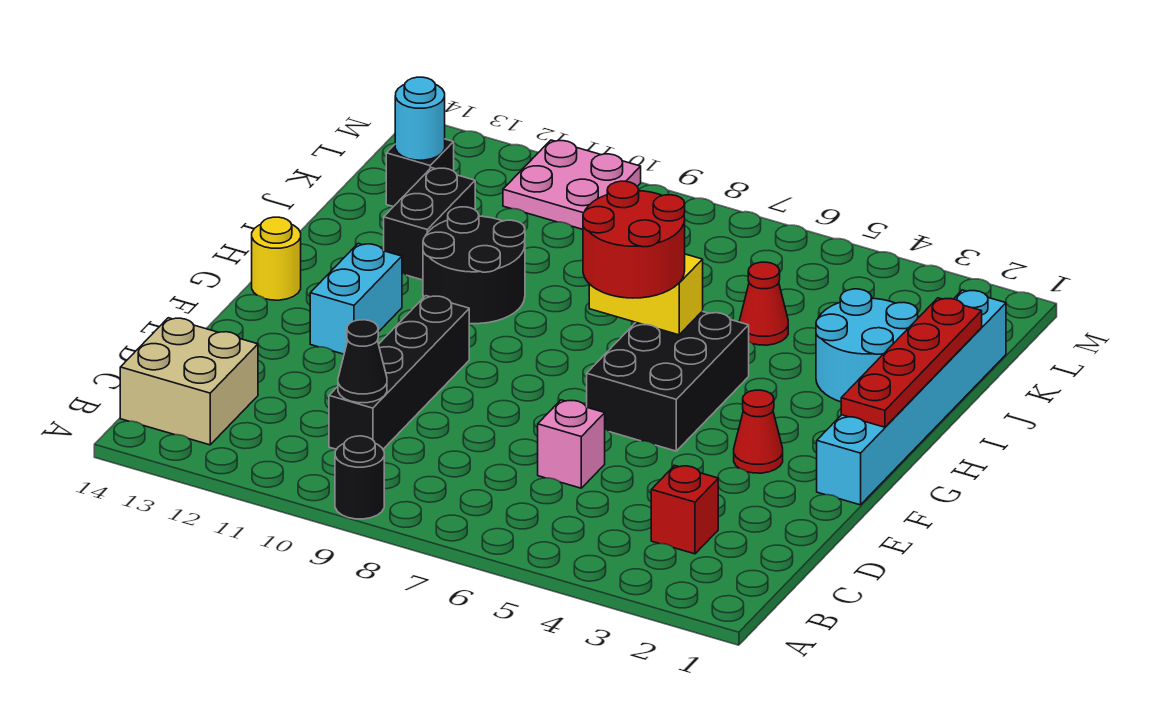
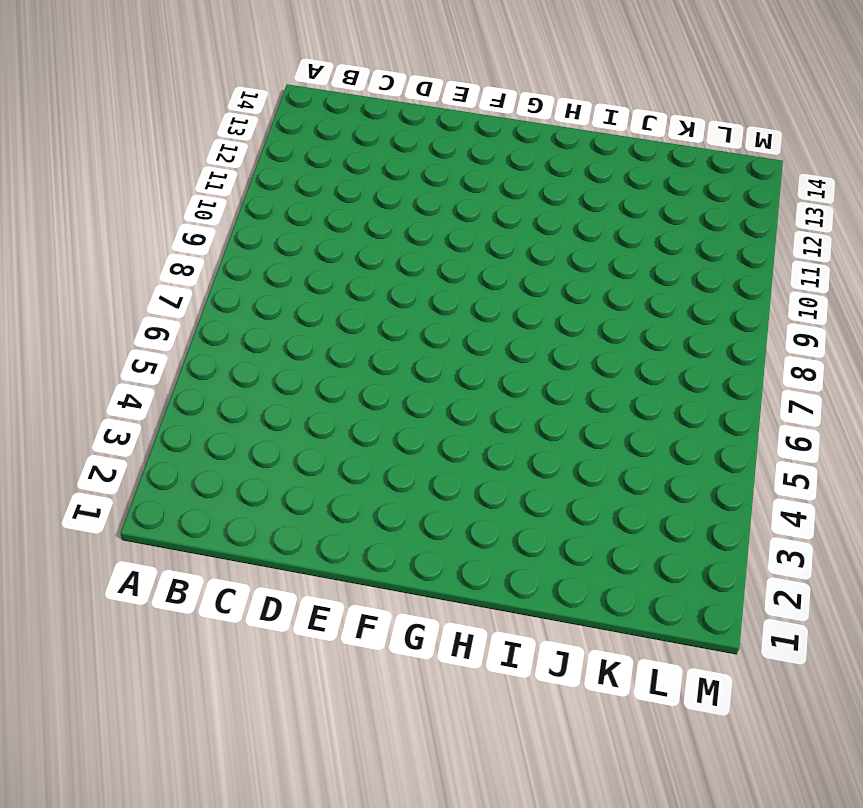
none -> black round brick A9 level 1
none -> tan brick B13:C14 level 1
none -> red brick C3 level 1

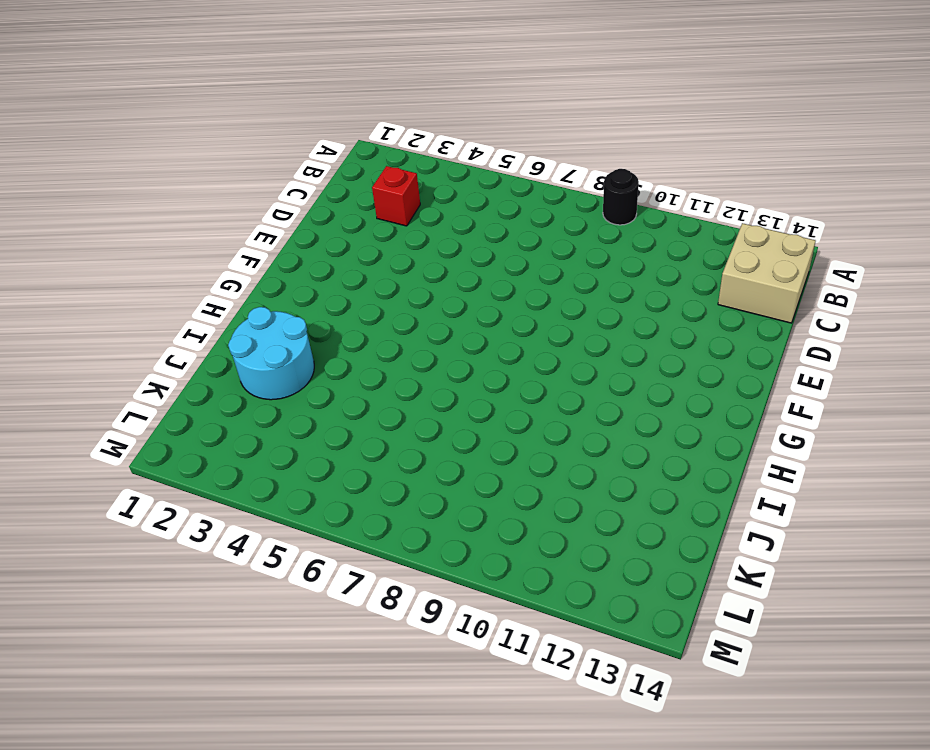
none -> black brick C10:F10 level 1
none -> pink brick D6 level 1
none -> cyan brick F1:K1 level 1

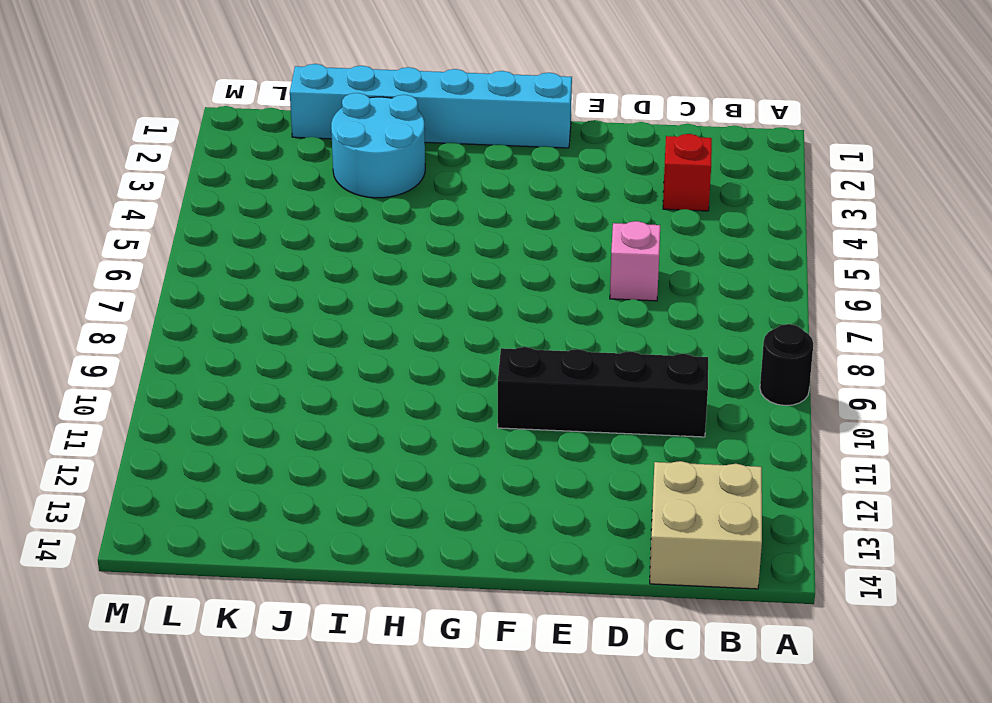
none -> red cone F3 level 1
none -> black brick F5:H6 level 1
none -> cyan brick F12:G12 level 1

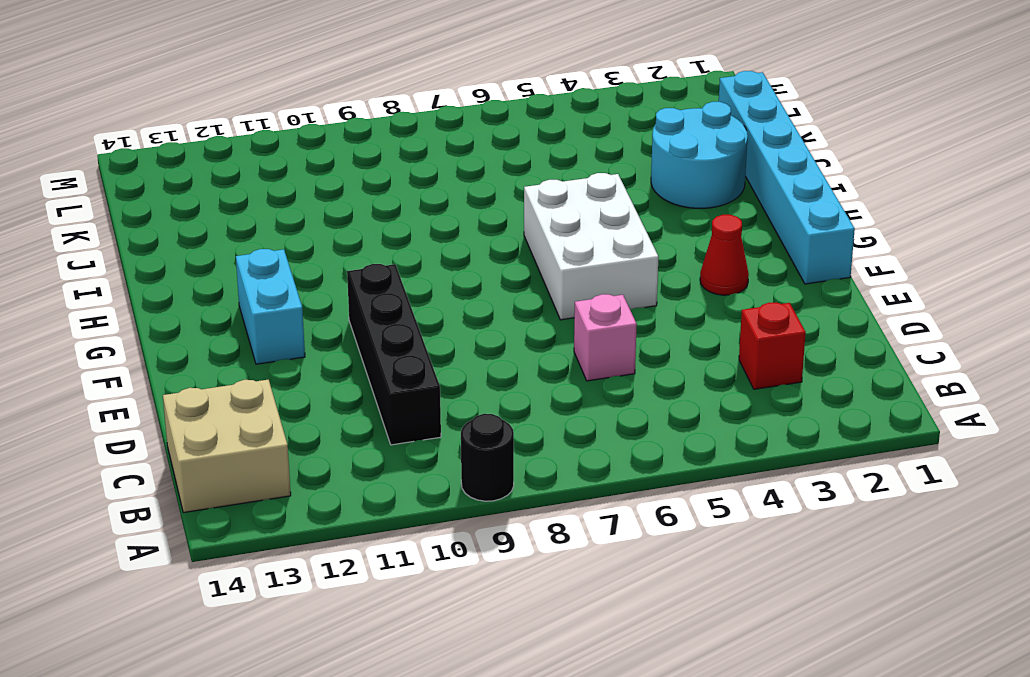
white brick F5:H6 level 1 -> black brick F5:H6 level 1
none -> yellow round brick G14 level 1
none -> black round brick H10:I11 level 1
none -> black brick I12:J12 level 1

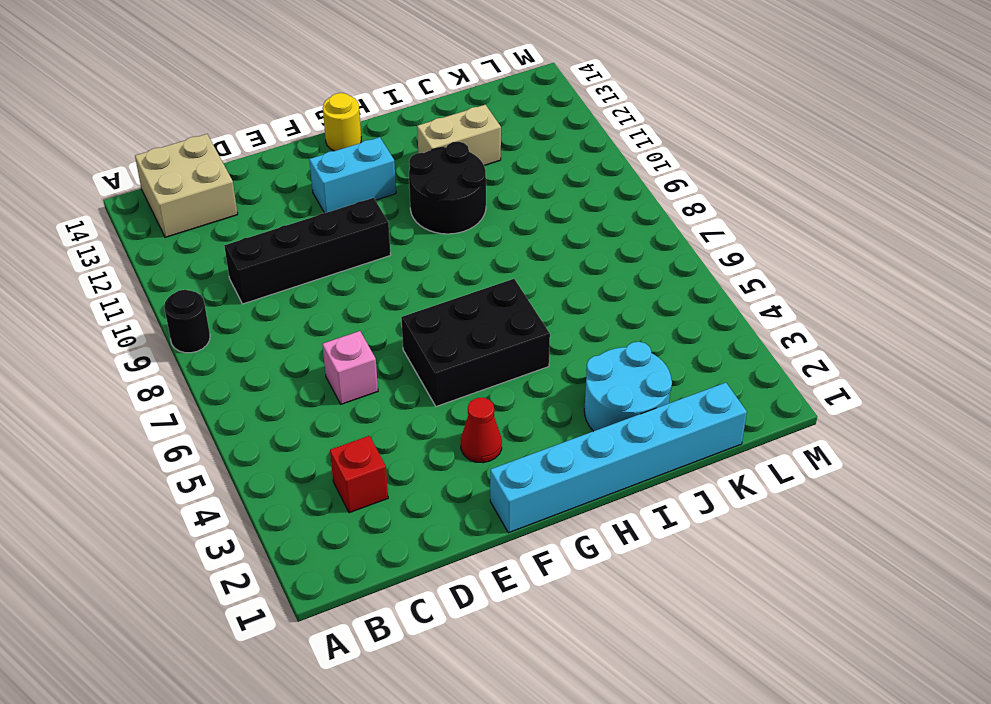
tan brick I12:J12 level 1 -> black brick I12:J12 level 1
none -> red cone J5 level 1
none -> black brick K13 level 1
none -> pink plate L10:M11 level 1

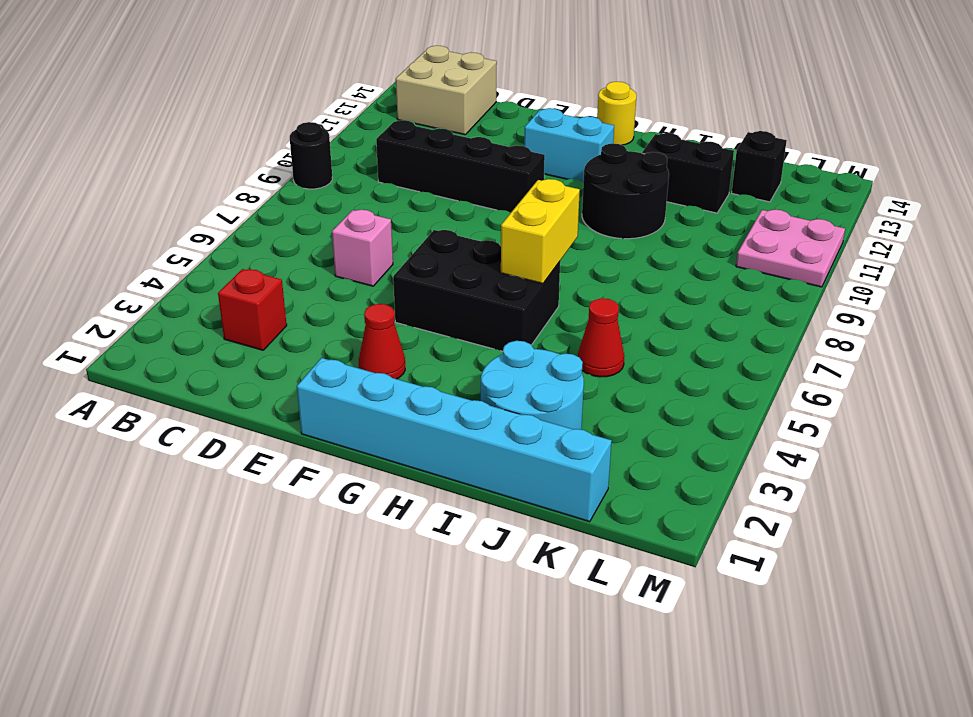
none -> black cone C10 level 2
none -> red plate G1:J1 level 2
none -> cyan round brick K13 level 2

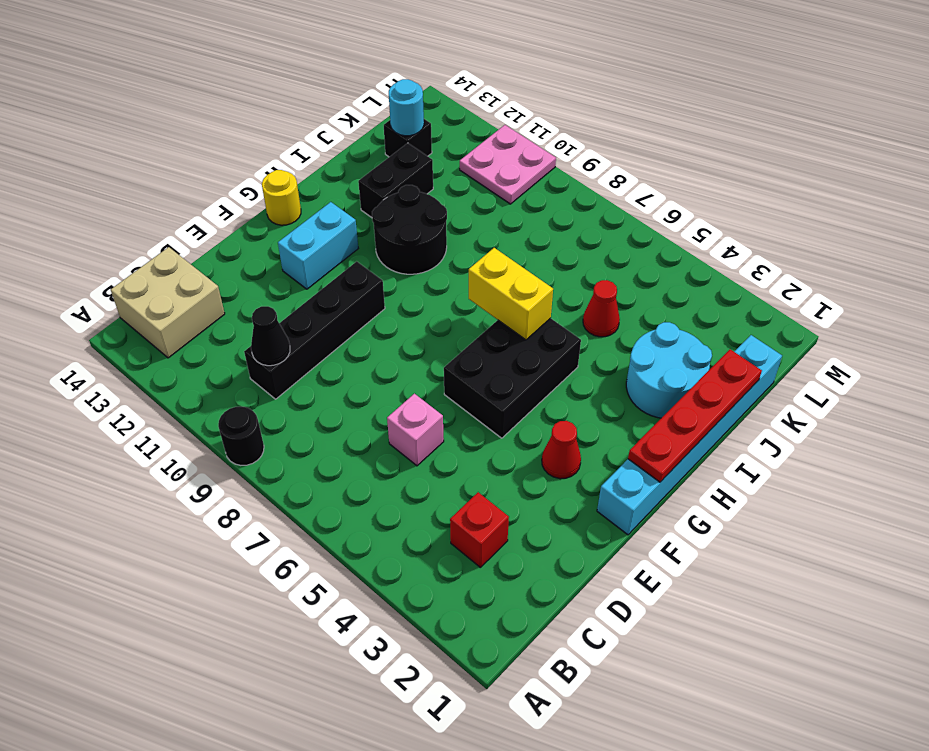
none -> red round brick G6:H7 level 3

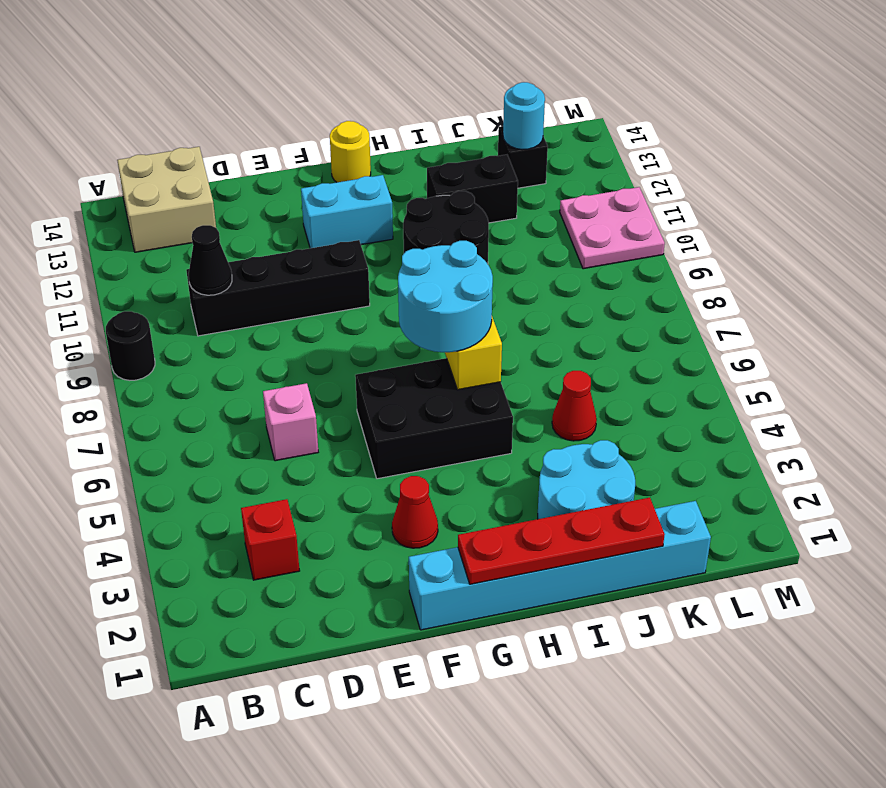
cyan round brick G6:H7 level 3 -> red round brick G6:H7 level 3

